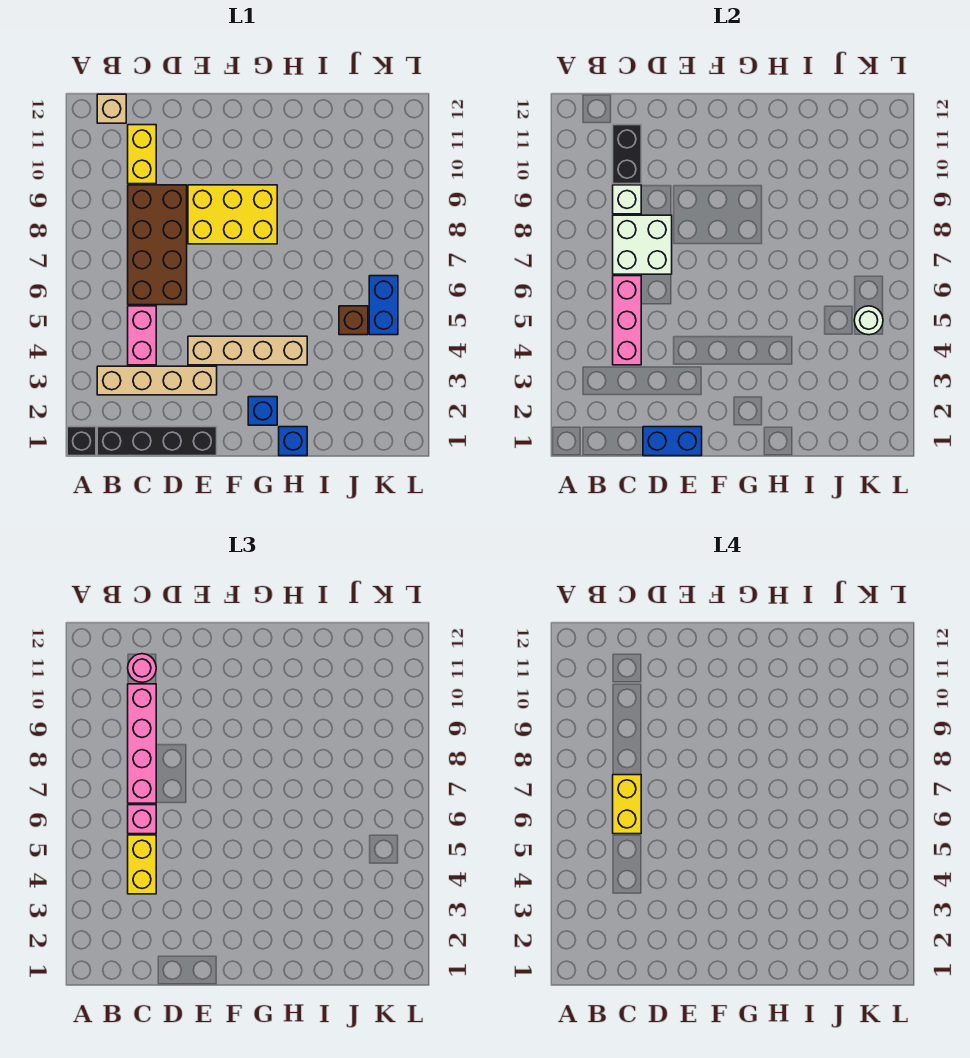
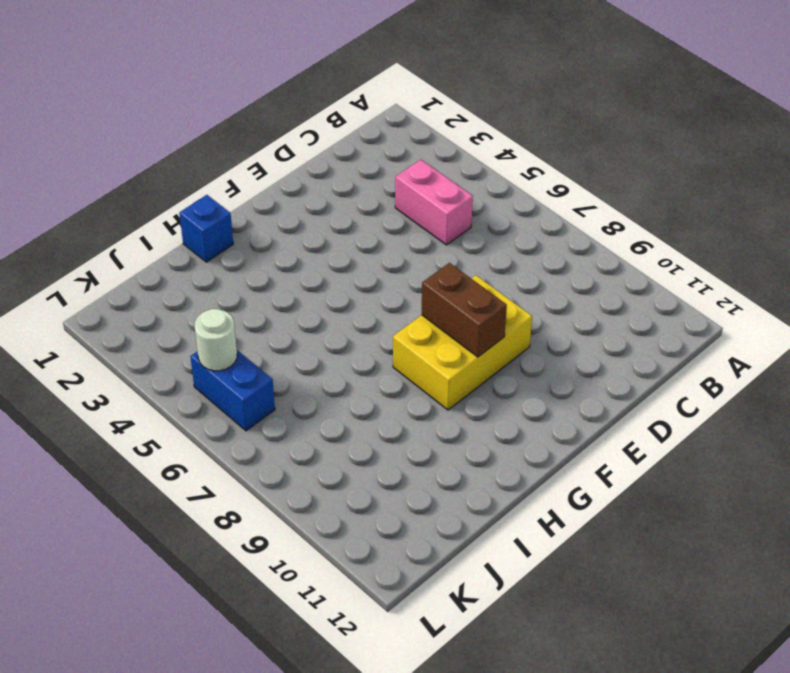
brown brick F8:F9 level 2 -> none
none -> black brick A1 level 1
none -> black brick B1:E1 level 1
none -> tan brick B3:E3 level 1

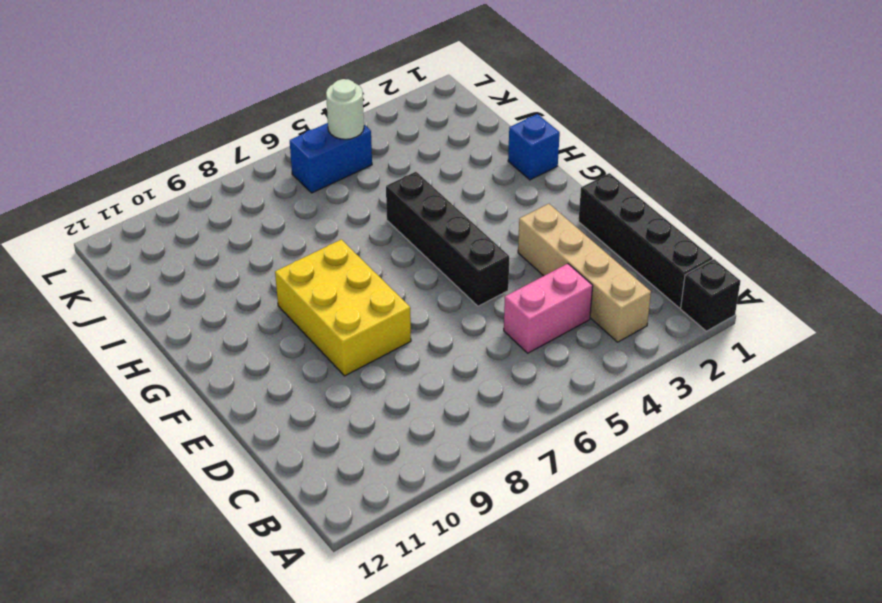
black brick E5:H5 level 1 -> none
none -> tan brick B12 level 1
none -> brown brick C6:D9 level 1
none -> yellow brick C10:C11 level 1

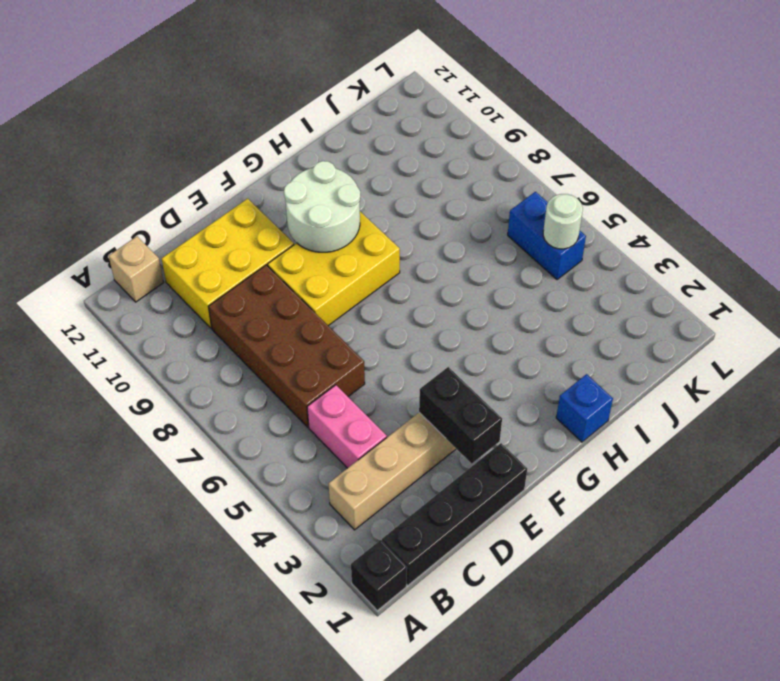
yellow brick C10:E11 level 1 -> yellow brick C10:C11 level 1
black brick E2:E3 level 2 -> black brick C10:C11 level 2
white round brick F9:G10 level 2 -> none
none -> tan brick E4:H4 level 1
none -> blue brick G2 level 1
none -> brown brick J5 level 1

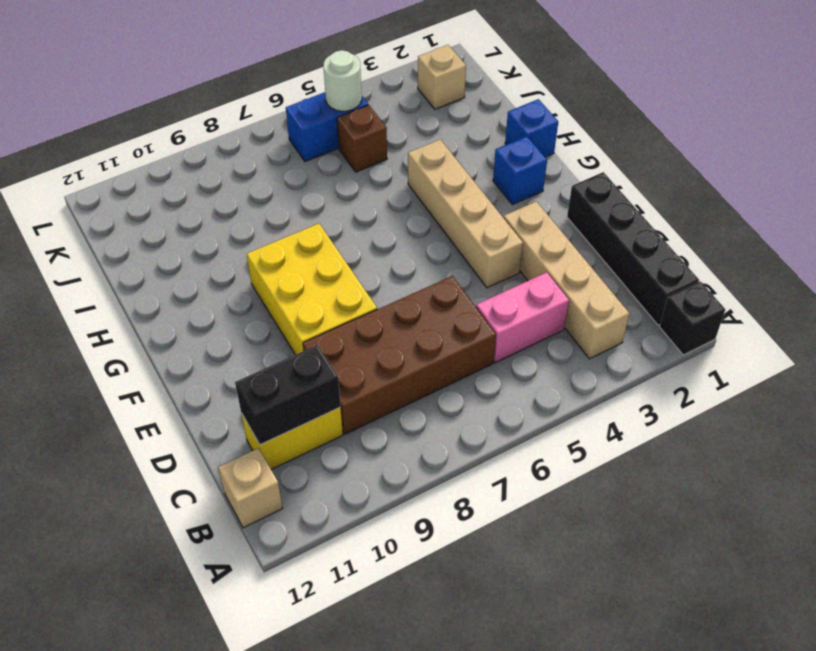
tan brick K2 level 1 -> none
none -> pink brick C4:C6 level 2
none -> white brick C7:D8 level 2
none -> white brick C9 level 2

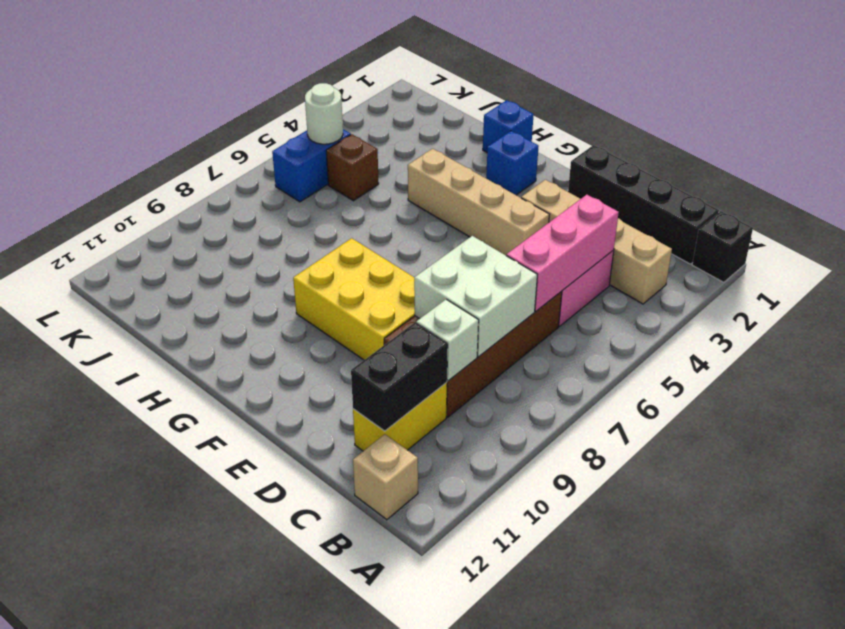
none -> blue brick D1:E1 level 2
none -> yellow brick C4:C5 level 3
none -> pink brick C6 level 3

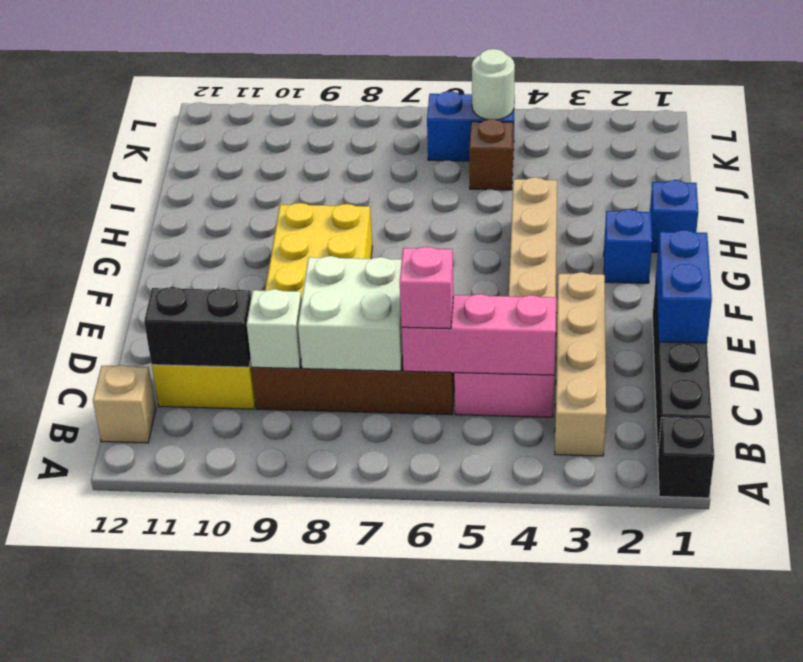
none -> yellow brick C4:C5 level 3
none -> pink brick C7:C10 level 3
none -> pink round brick C11 level 3

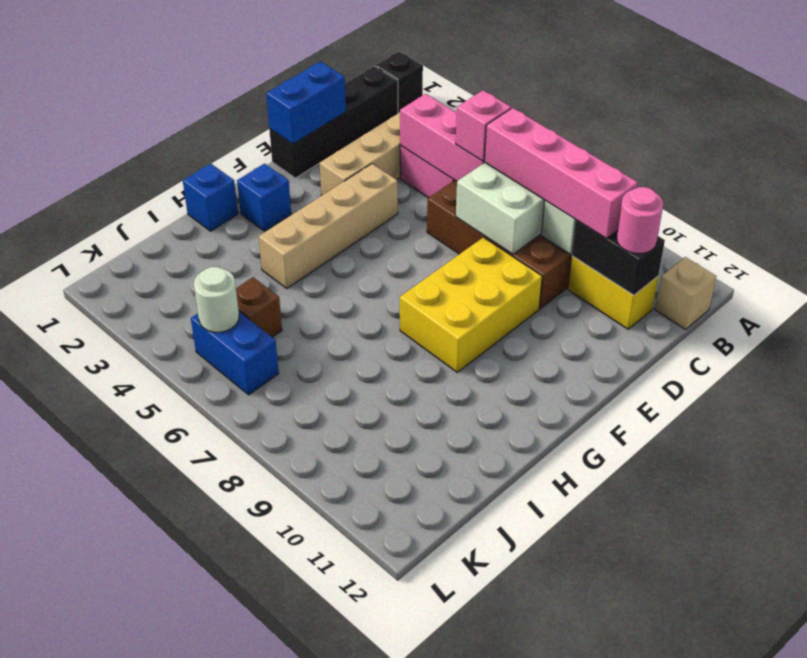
none -> yellow brick C4:C5 level 3
none -> yellow brick C6:C7 level 4

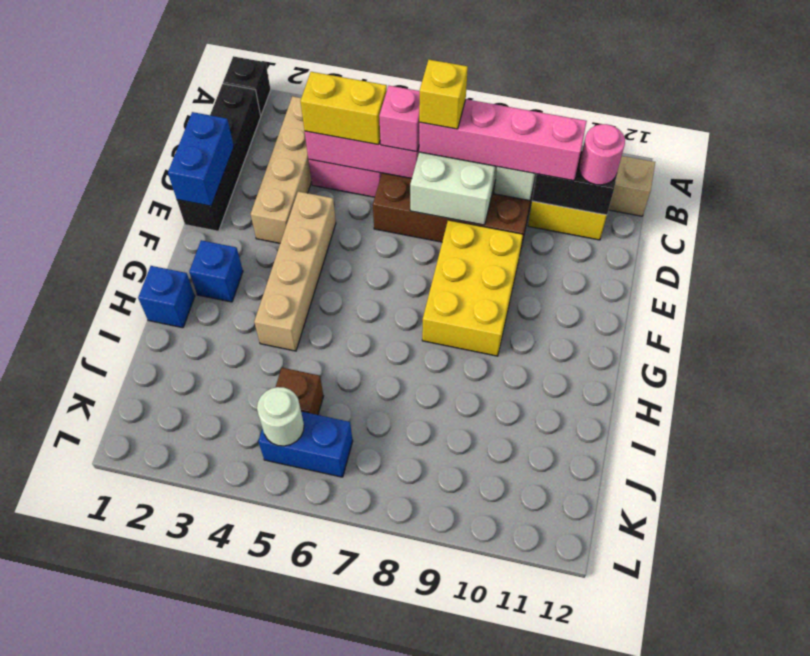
yellow brick C7 level 4 -> yellow brick C6:C7 level 4

